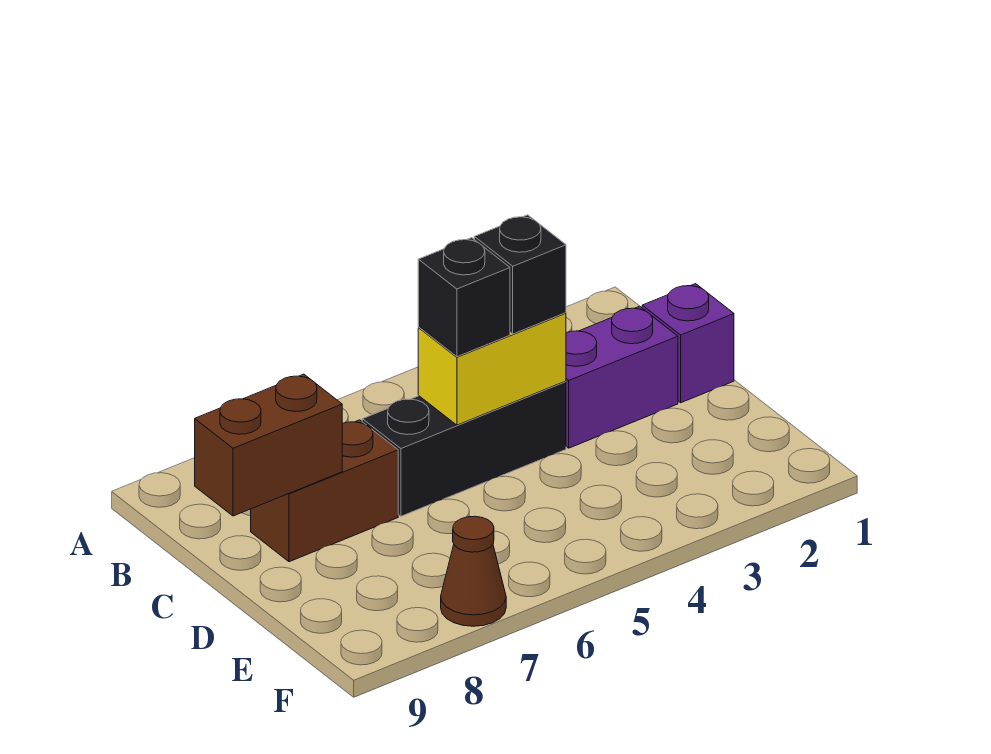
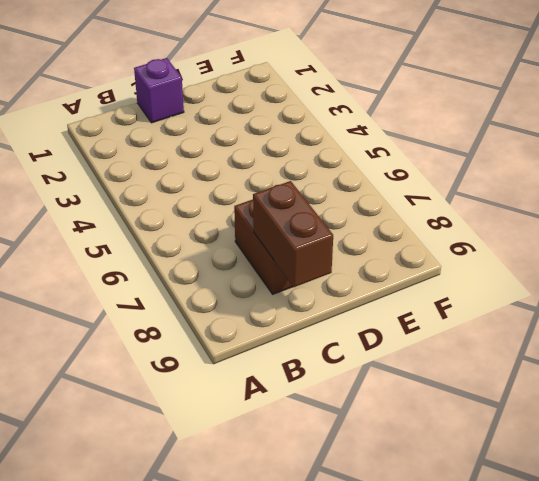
none -> purple brick C2:C3 level 1
none -> black brick C4:C6 level 1

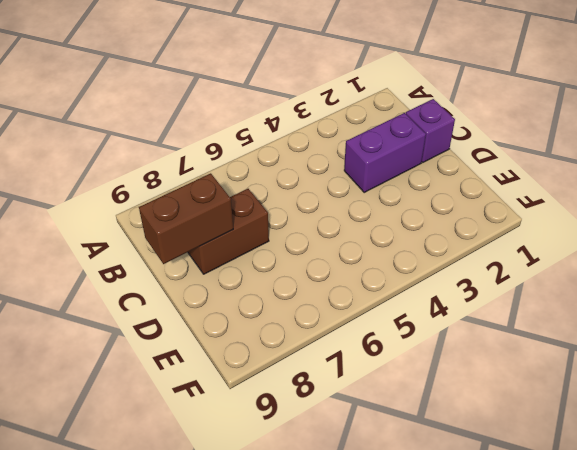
none -> black brick C4:C6 level 1
none -> brown cone F7 level 1

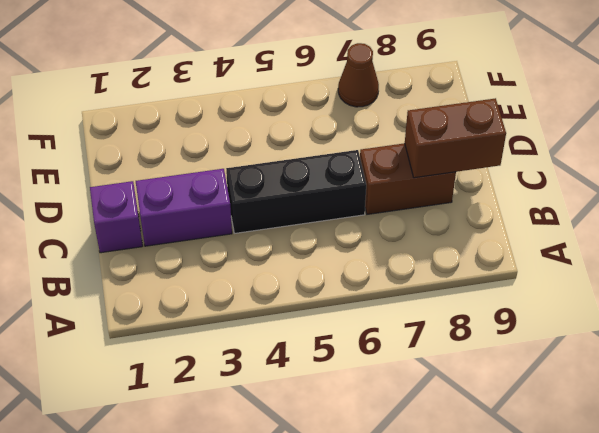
none -> yellow brick C4:C5 level 2
none -> black brick C4 level 3

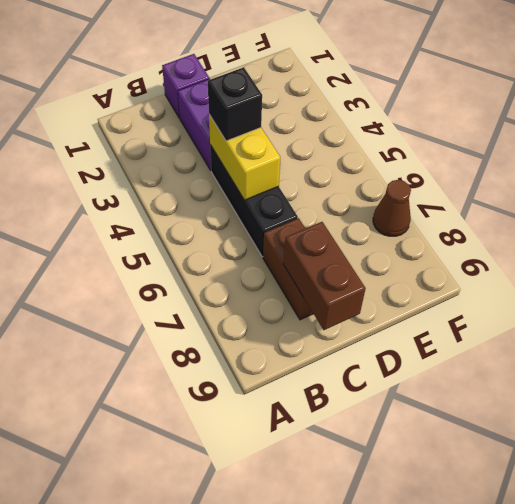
none -> black brick C5 level 3

